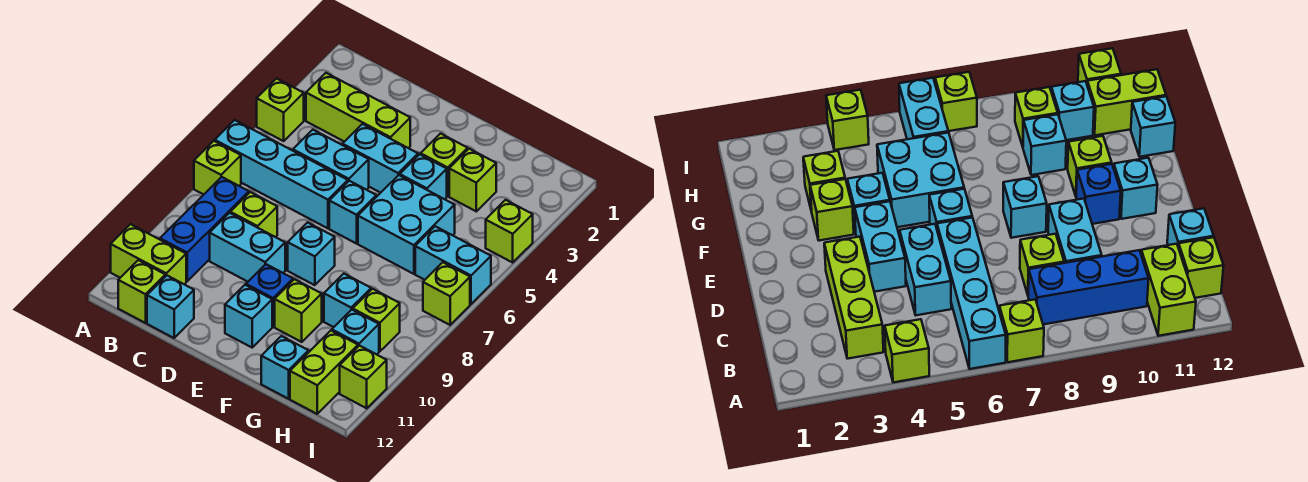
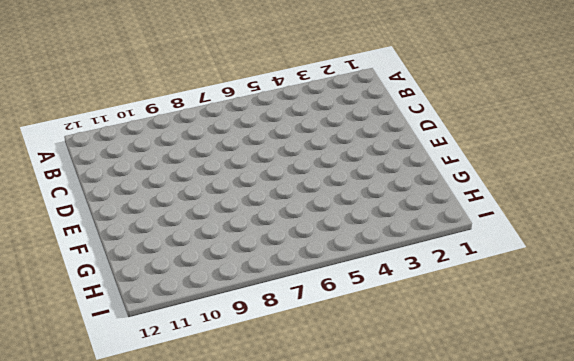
none -> lime brick A4 level 1
none -> cyan brick A6:D6 level 1
none -> lime brick A7 level 1
none -> lime brick A11:B11 level 1

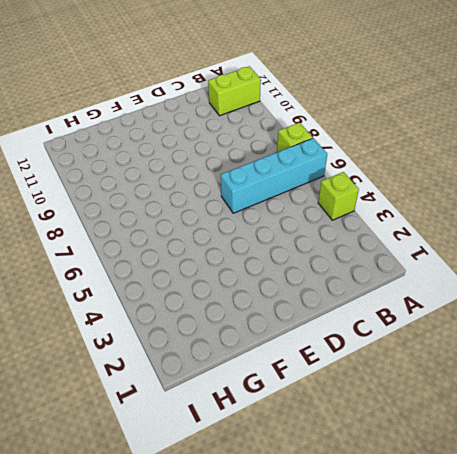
none -> lime brick B3:D3 level 1
none -> blue brick B8:B10 level 1
none -> lime brick B12 level 1
none -> cyan brick C5:D5 level 1

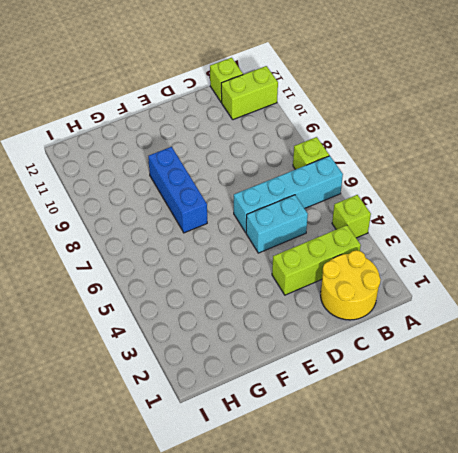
yellow round brick B1:C2 level 1 -> none
blue brick F7:F9 level 1 -> blue brick B8:B10 level 1
none -> lime brick C8 level 1
none -> cyan brick C9:D9 level 1
none -> cyan brick C12 level 1
none -> cyan brick D4:E4 level 1

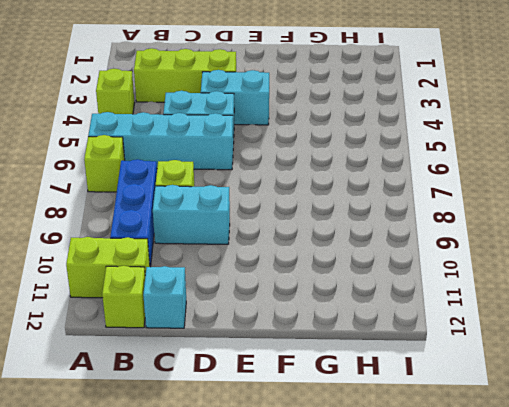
none -> cyan brick E6 level 1
none -> cyan brick E8 level 1
none -> blue brick E10 level 1
none -> cyan brick E11 level 1

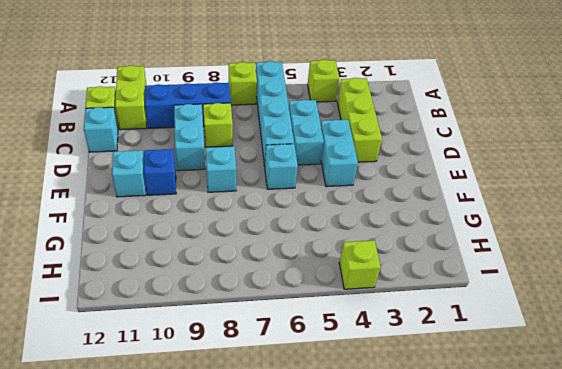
none -> lime brick F3 level 1
none -> cyan brick F4 level 1
none -> cyan brick F5:G6 level 1
none -> lime brick F10 level 1

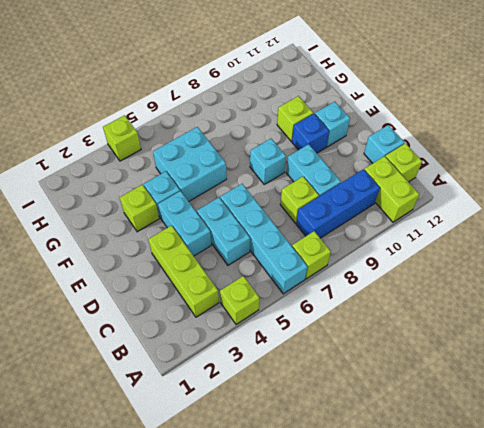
none -> cyan brick E6 level 1
none -> lime brick G3 level 1
none -> cyan brick G9 level 1
none -> cyan brick G12 level 1

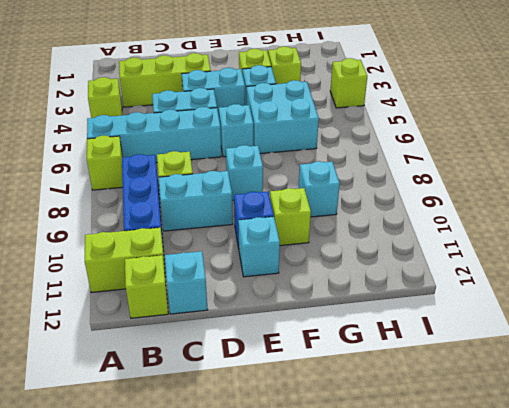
none -> cyan brick G12 level 1
none -> cyan brick H6:I6 level 1
none -> lime brick H9 level 1
none -> cyan brick H10 level 1

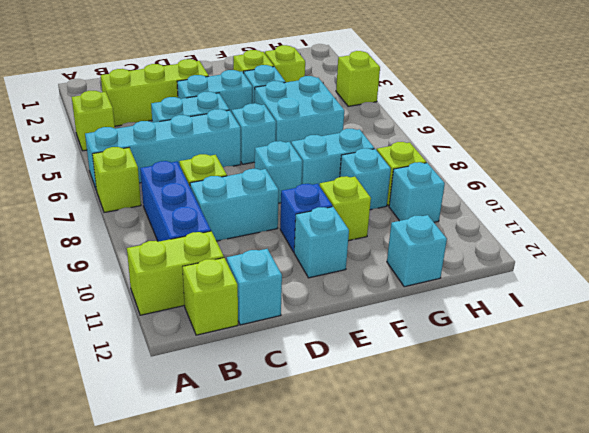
cyan brick F8:G8 level 1 -> cyan brick H6:I6 level 1
none -> lime brick H11:H12 level 1
none -> lime brick I7 level 1
none -> lime brick I11 level 1

